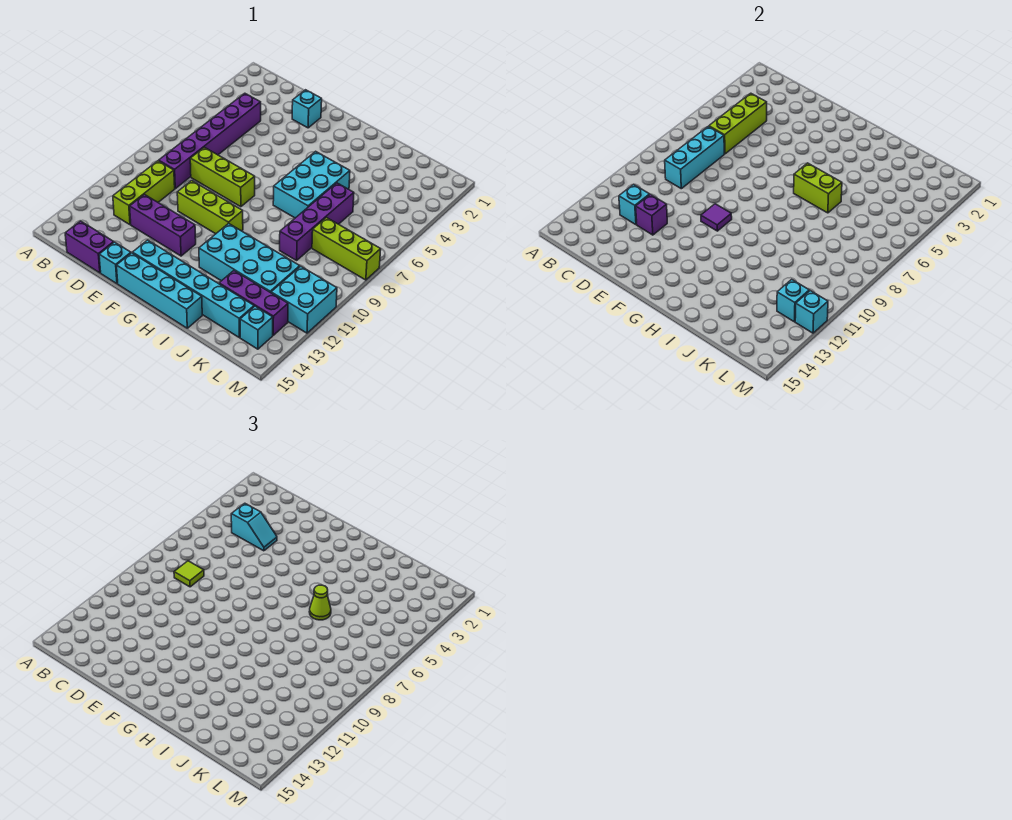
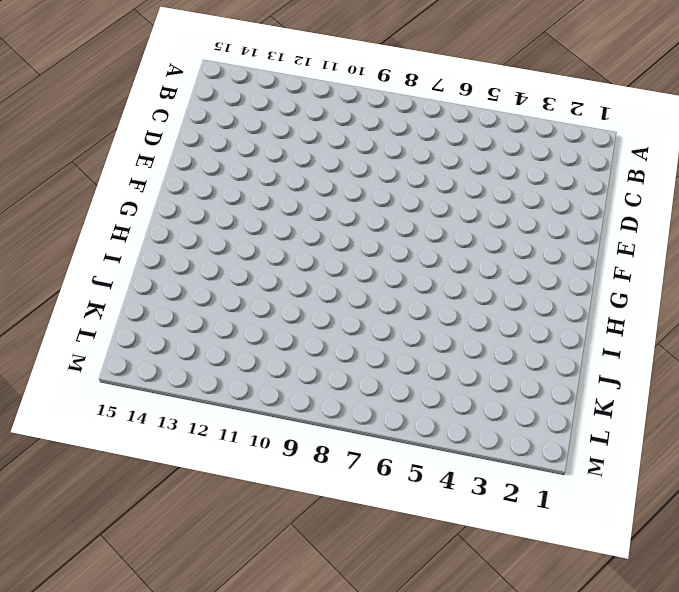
none -> purple brick C4:C9 level 1
none -> lime brick C10:C12 level 1
none -> purple brick C15:D15 level 1

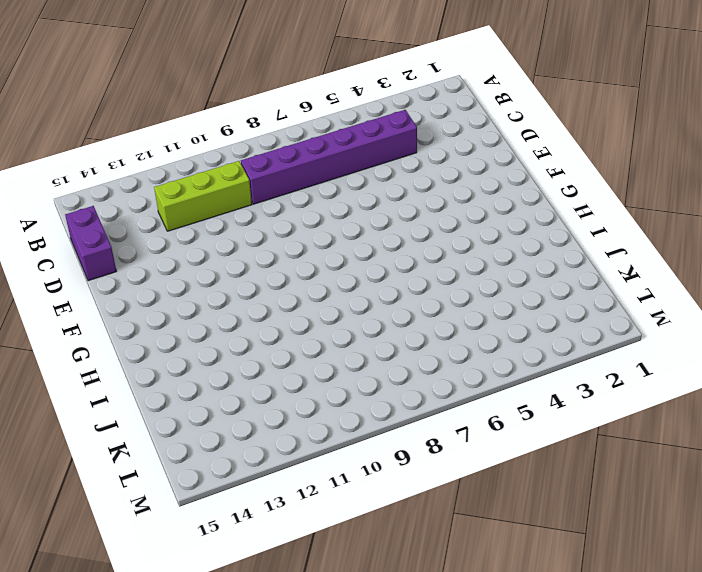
none -> lime brick D8:F8 level 1
none -> purple brick D12:F12 level 1
none -> cyan brick E2 level 1

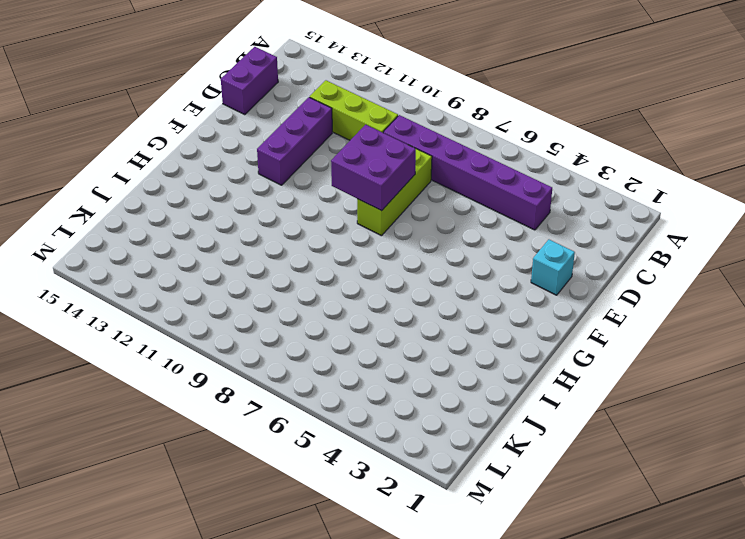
purple brick E8:F9 level 2 -> none
none -> lime brick E10:G10 level 1
none -> cyan brick E15 level 1
none -> cyan brick F14:K14 level 1

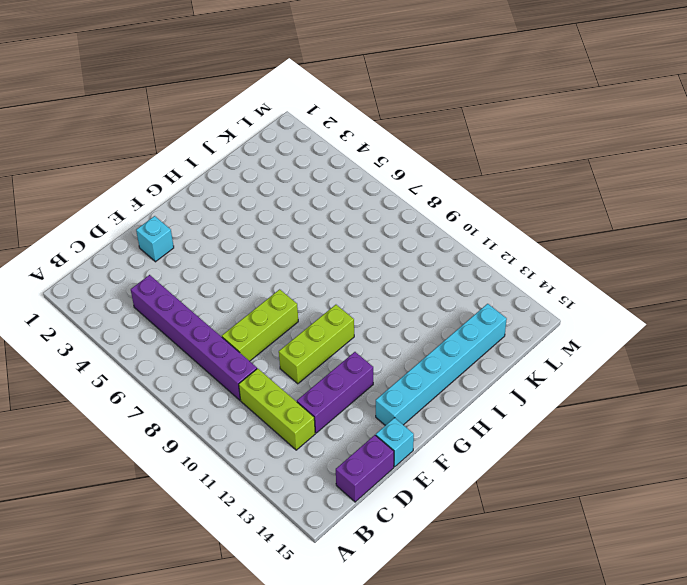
none -> cyan brick F15:I15 level 1
none -> cyan brick H5:I7 level 1
none -> cyan brick H11:K12 level 1

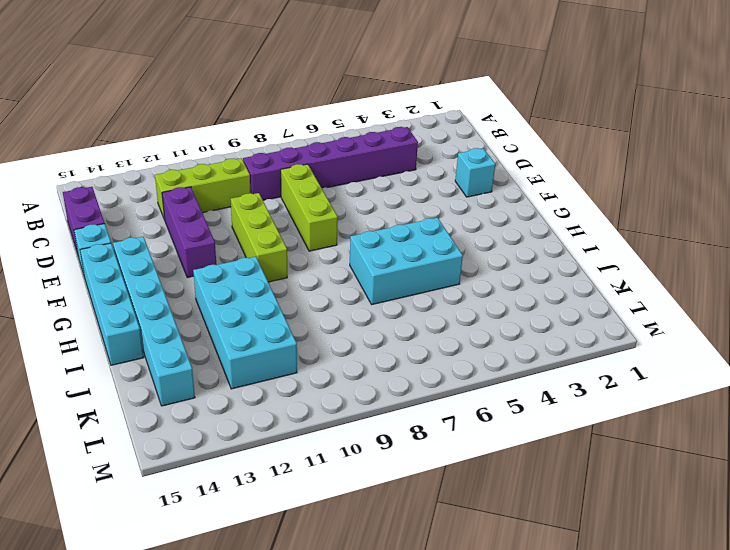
none -> purple brick J6:J9 level 1
none -> purple brick J13:L13 level 1
none -> lime brick K8:M8 level 1

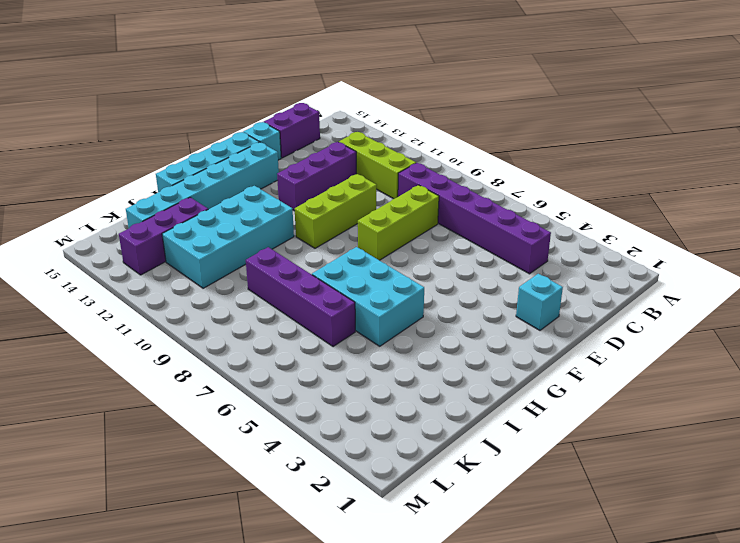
none -> lime brick K8:M8 level 1
none -> cyan brick L11:M12 level 1
none -> cyan brick L14 level 1

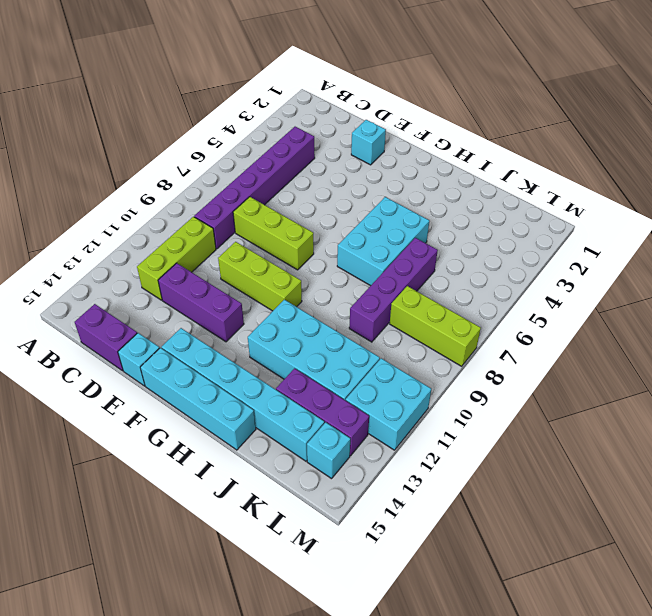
none -> lime brick C4:C6 level 2
none -> cyan brick C7:C9 level 2
none -> cyan brick C12 level 2

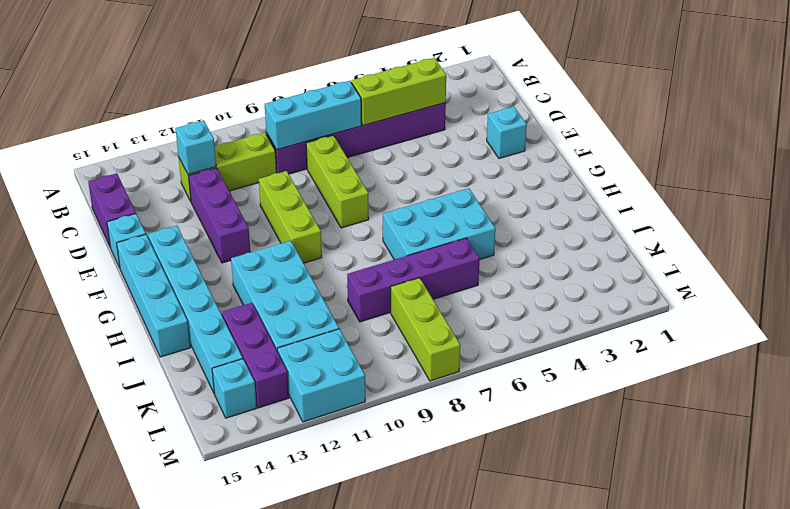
none -> purple brick D12 level 2
none -> purple tile F10 level 2
none -> lime brick H6:I6 level 2

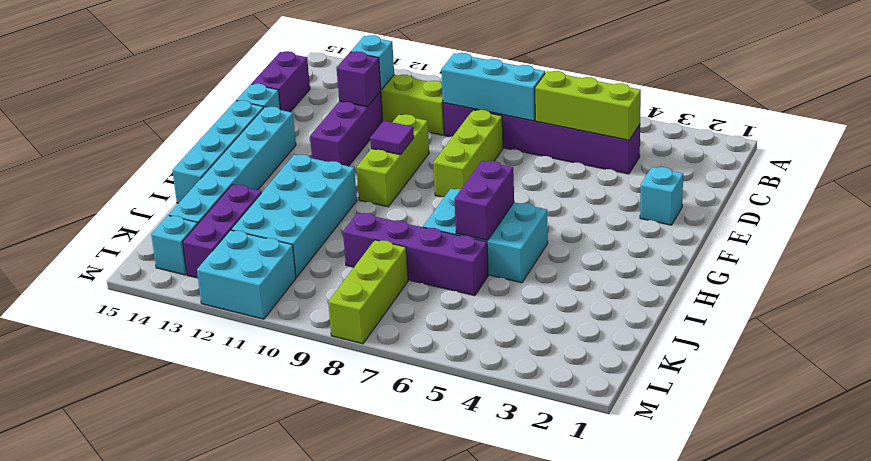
purple brick H6:I6 level 2 -> lime brick H6:I6 level 2
none -> cyan brick L12 level 2
none -> cyan brick M12 level 2
none -> cyan slope C4:D4 level 3 top C

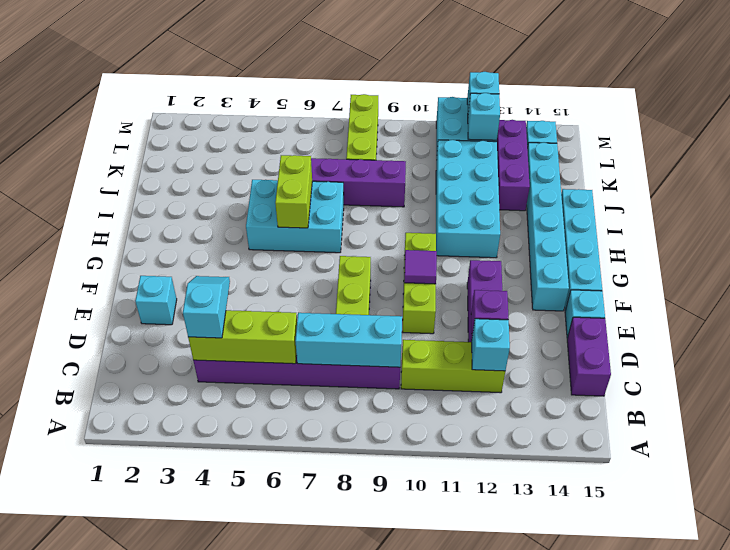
none -> lime tile C8 level 3
none -> lime cone I6 level 3

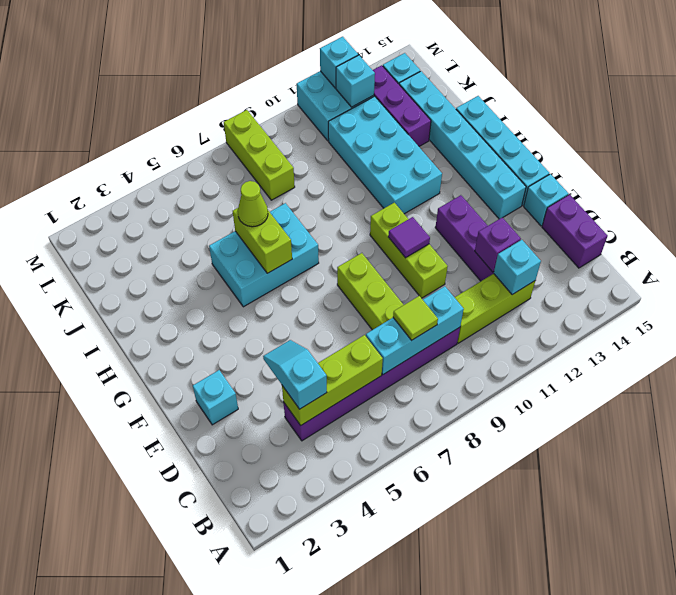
none -> purple brick J6:J9 level 1

